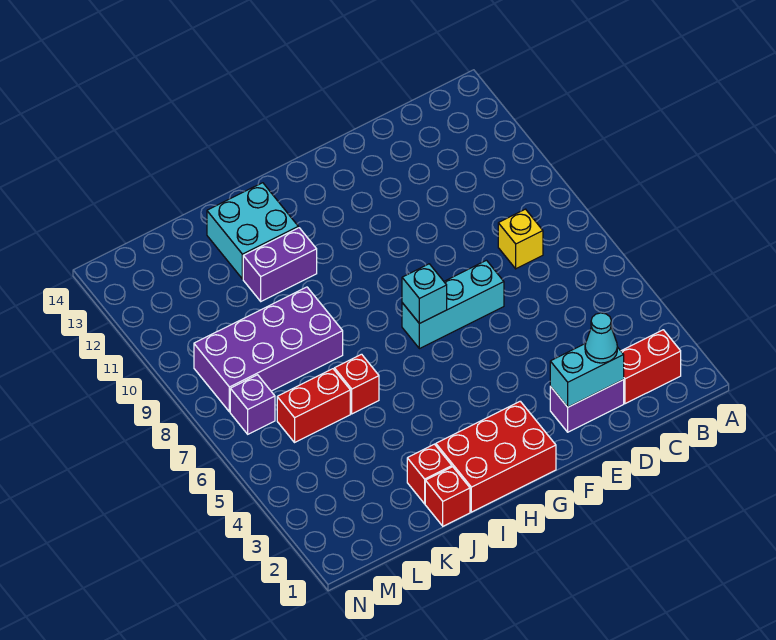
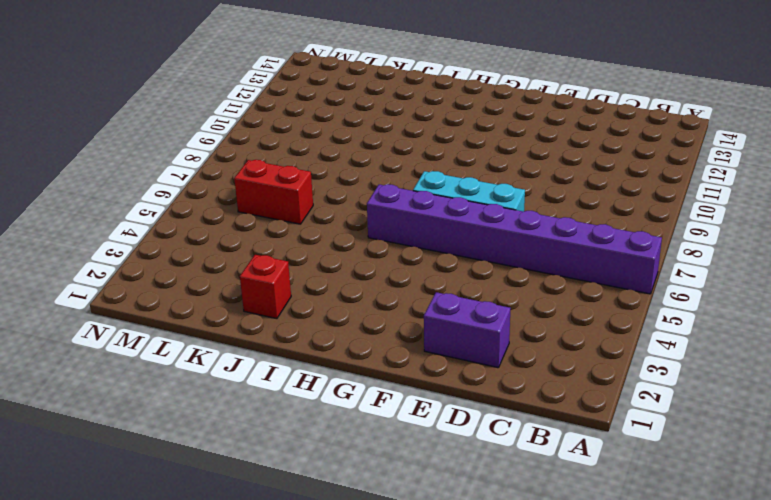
purple brick A6:H6 level 1 -> none
none -> red brick B2:C2 level 1
none -> yellow brick C8 level 1
none -> red brick G1:I2 level 1

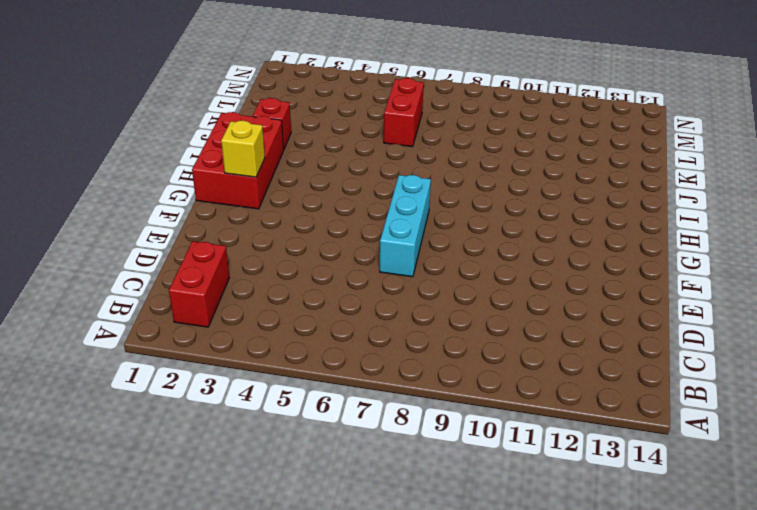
yellow brick G2 level 2 -> yellow brick C8 level 1
none -> purple brick D2:E2 level 1
none -> purple brick I11:J11 level 1
none -> cyan brick I12:J13 level 1

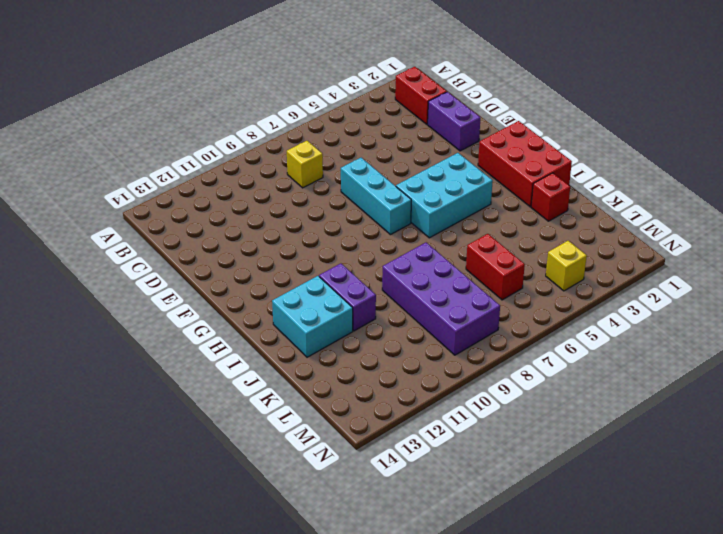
cyan brick G4:H6 level 1 -> none
yellow brick M4 level 1 -> none
none -> red brick J1 level 1
none -> red brick J6 level 1
none -> purple brick M7 level 1

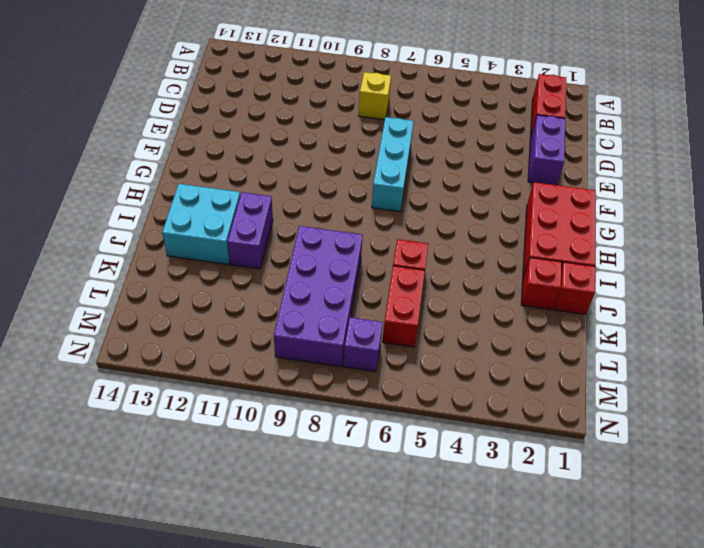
none -> cyan brick D2:E2 level 2
none -> cyan brick G7 level 2
none -> cyan cone D2 level 3

